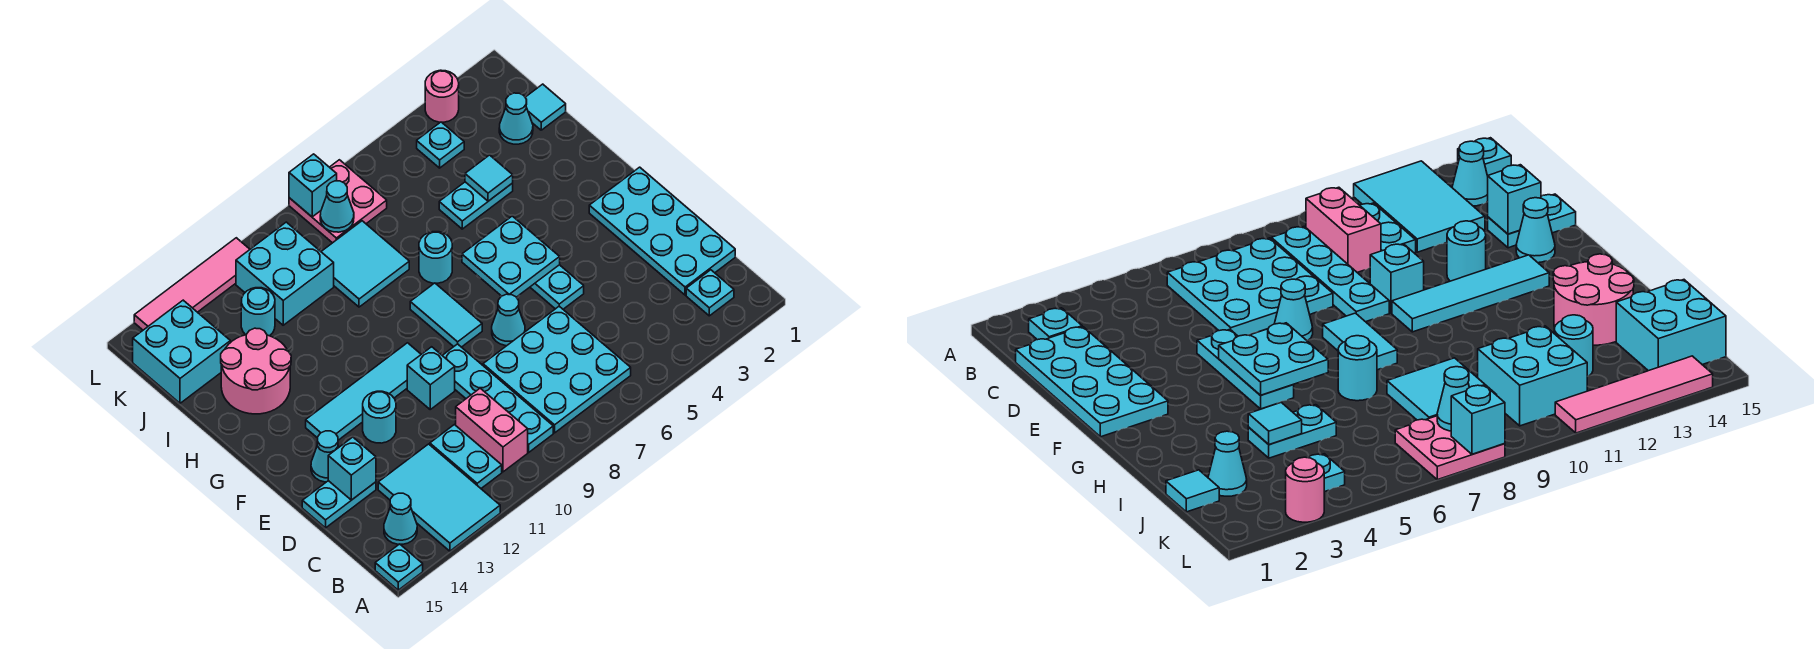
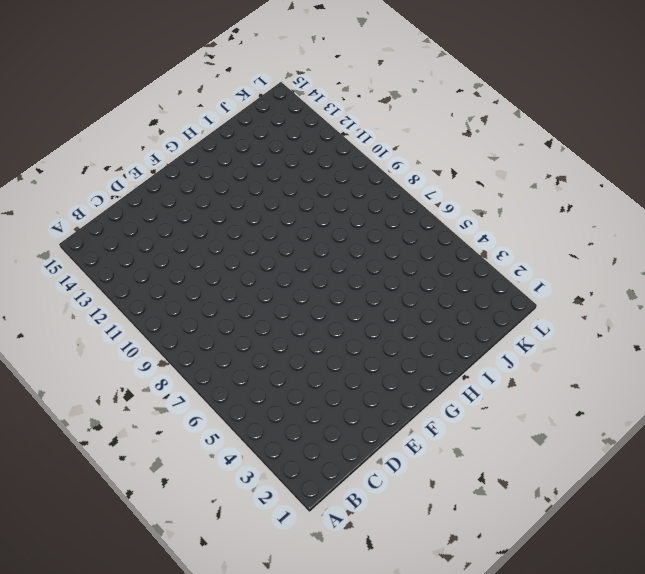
none -> cyan tile A12:C13 level 1
none -> cyan plate A15 level 1
none -> cyan plate B2 level 1
none -> cyan plate B6:D8 level 1

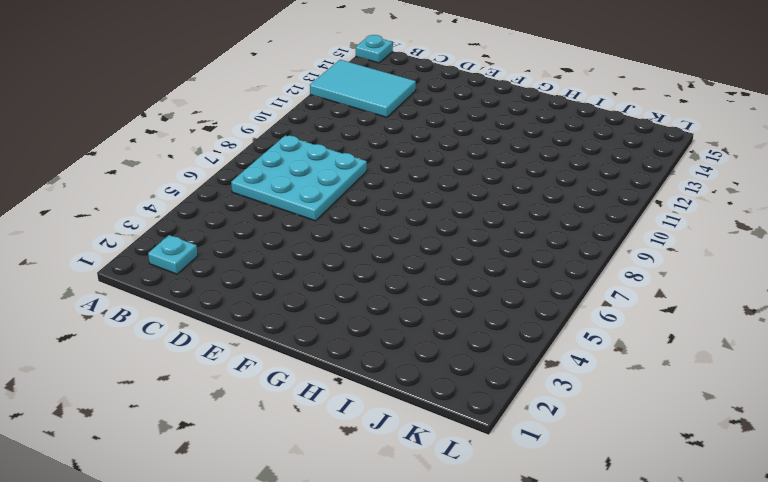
none -> cyan plate B9:E9 level 1
none -> pink brick B10:C10 level 1
none -> cyan plate B11:C11 level 1
none -> cyan cone B14 level 1

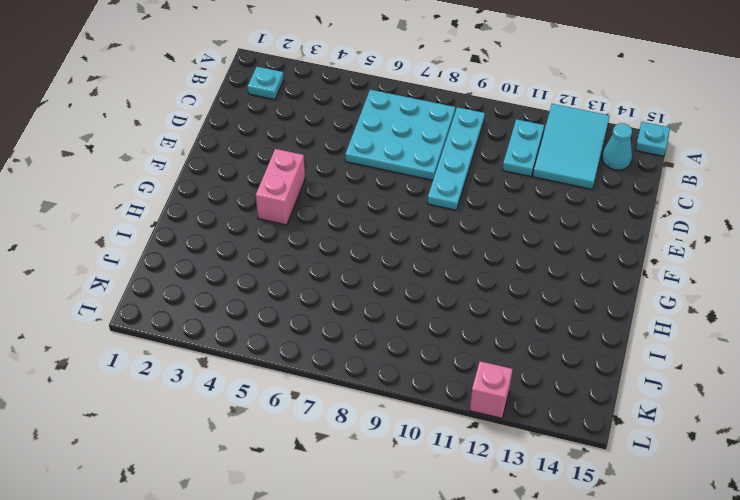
pink brick F4:G4 level 1 -> pink brick B10:C10 level 1
pink brick L12 level 1 -> pink tile L11:L14 level 1
none -> cyan plate C1:F2 level 1
none -> cyan plate D14:D15 level 1
none -> cyan plate E5:G5 level 1
none -> cyan cone E7 level 1

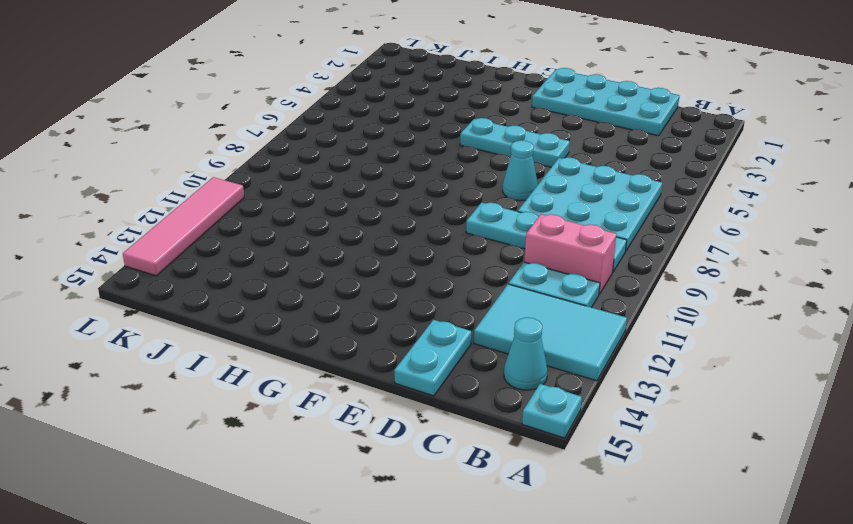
none -> cyan plate B2 level 1
none -> cyan brick E10 level 1
none -> cyan round brick E12 level 1
none -> cyan cone E14 level 1

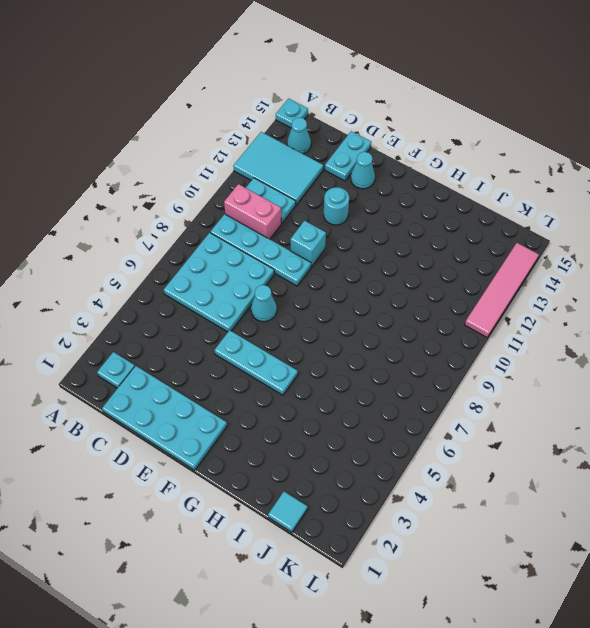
none -> cyan tile F8:G8 level 1
none -> cyan tile F10:F13 level 1
none -> cyan round brick H7 level 1
none -> pink round brick H13:I14 level 1

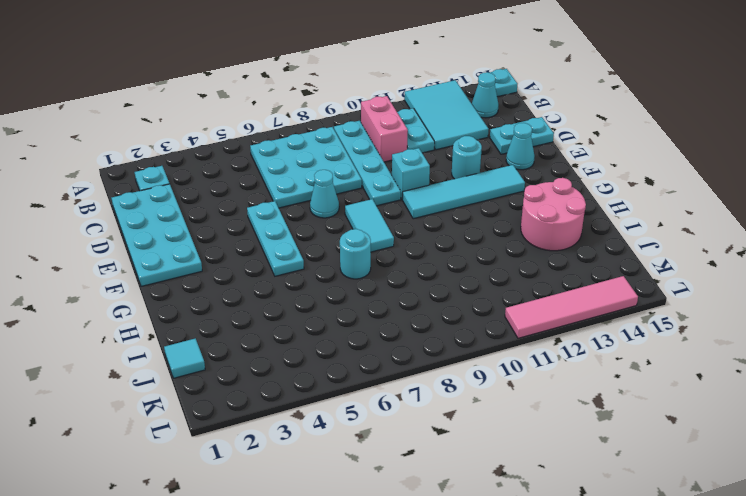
none -> cyan plate I4:I5 level 1
none -> cyan tile I8:J9 level 1
none -> cyan cone J2 level 1
none -> cyan brick J10:K11 level 1

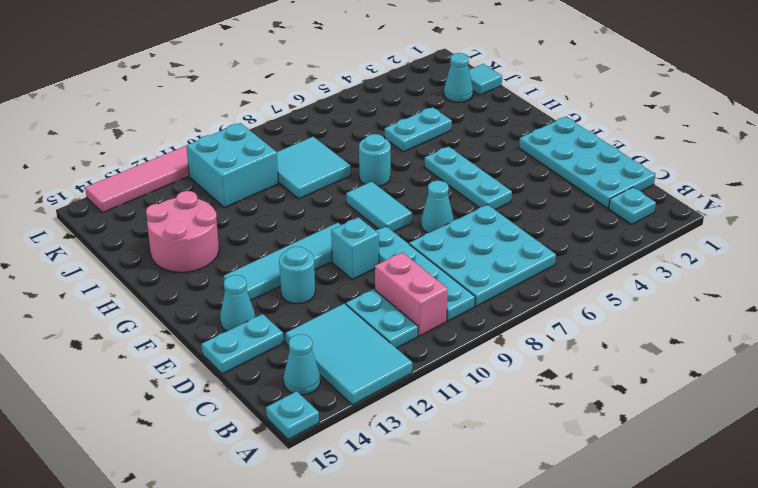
none -> cyan round brick J12 level 1
none -> cyan brick J14:K15 level 1
none -> cyan plate K4 level 1
none -> pink plate K7:L8 level 1

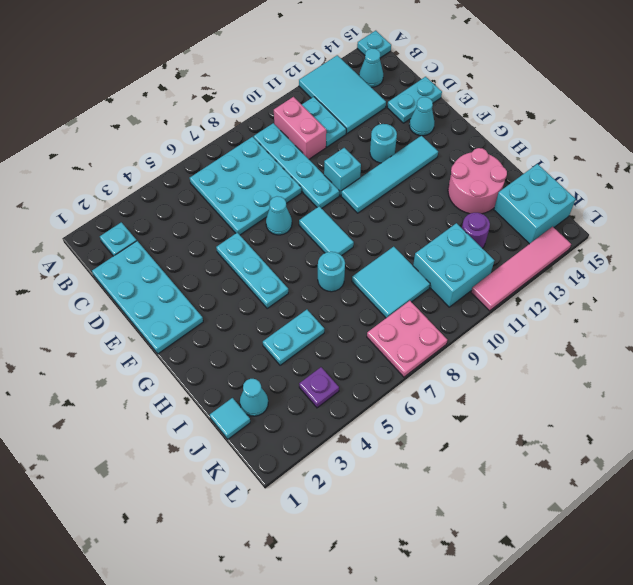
purple round brick J12 level 1 -> cyan round brick J12 level 1
purple plate K4 level 1 -> cyan plate K4 level 1
none -> pink round brick L3 level 1
none -> cyan brick D14 level 2
none -> cyan plate F5:G6 level 2
none -> cyan tile I4 level 2

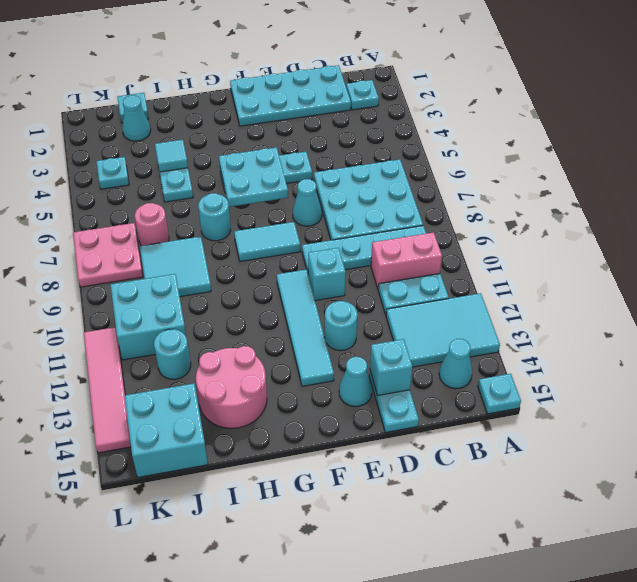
pink round brick J7 level 1 -> pink round brick L3 level 1
none -> cyan cone K8 level 2
none -> cyan brick L8 level 2

